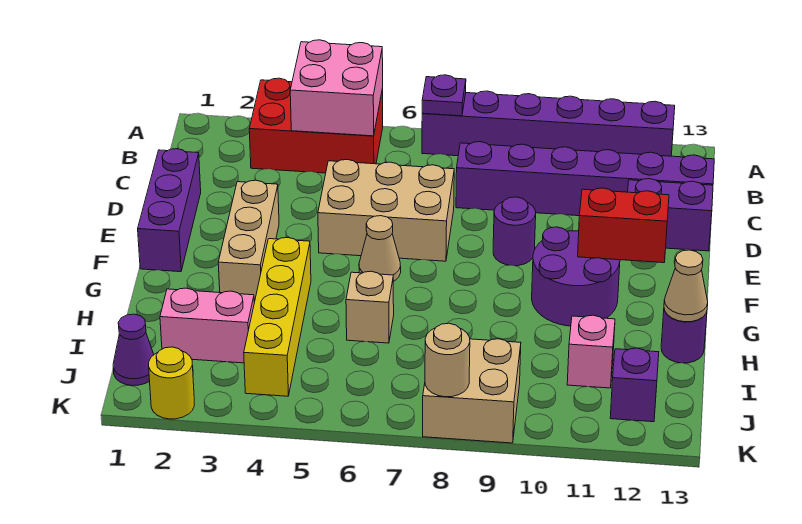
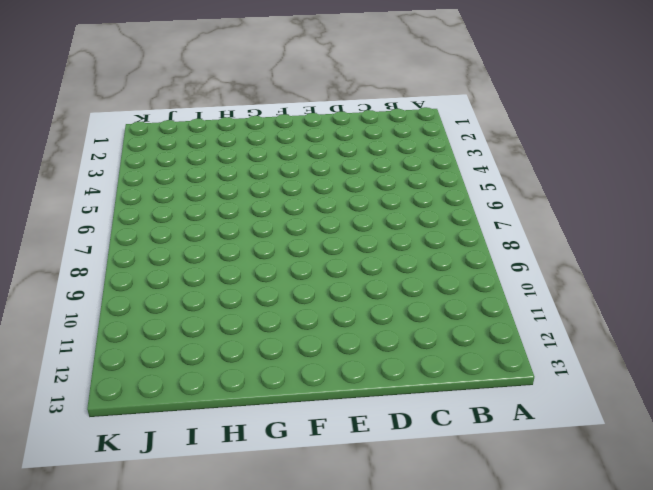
none -> red brick A3:B5 level 1
none -> purple brick A7:A12 level 1
none -> purple brick C8:C13 level 1

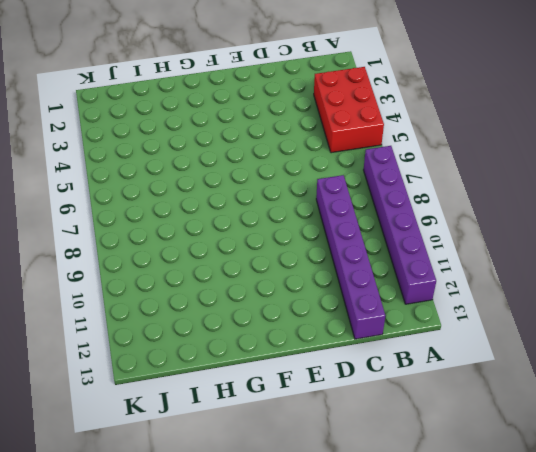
none -> purple brick D1:F1 level 1
none -> tan brick D5:E7 level 1
none -> purple brick D12:D13 level 1

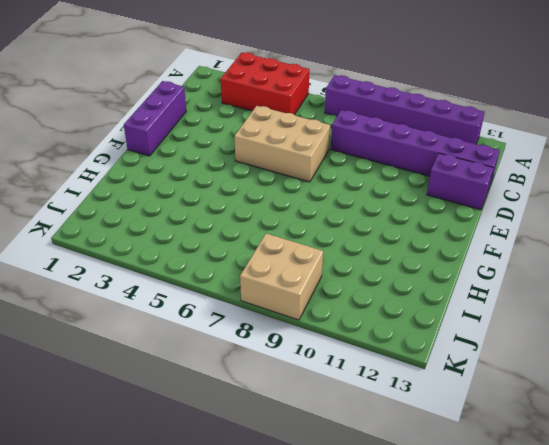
none -> tan brick E3:G3 level 1
none -> purple round brick E9 level 1
none -> tan cone F6 level 1

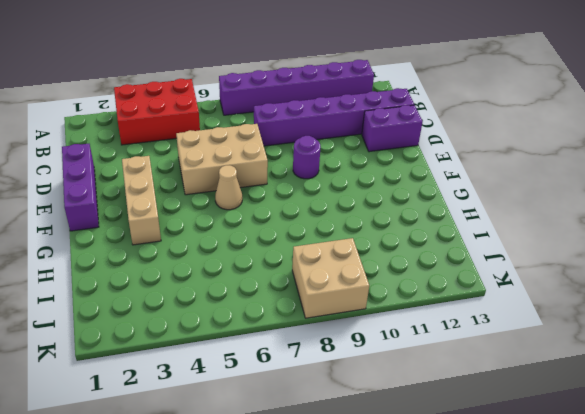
none -> purple round brick F10:G11 level 1
none -> yellow brick G4:J4 level 1
none -> tan brick H6 level 1

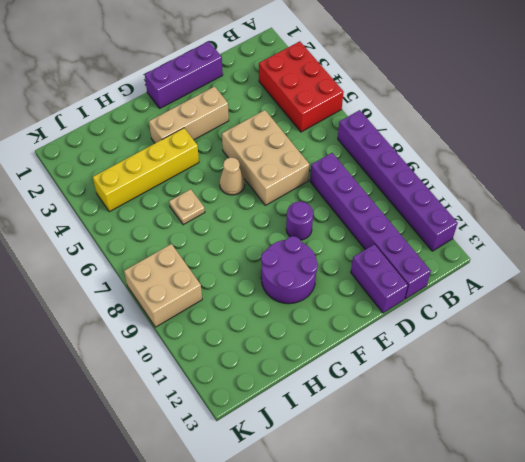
tan plate H6 level 1 -> tan brick H6 level 1
none -> purple round brick H13 level 1
none -> pink brick I2:I3 level 1
none -> pink brick I11 level 1

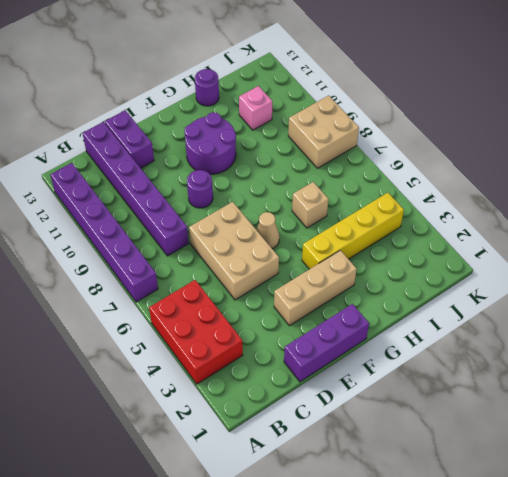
none -> pink brick I2:I3 level 1
none -> purple cone J1 level 1
none -> purple brick J12 level 1

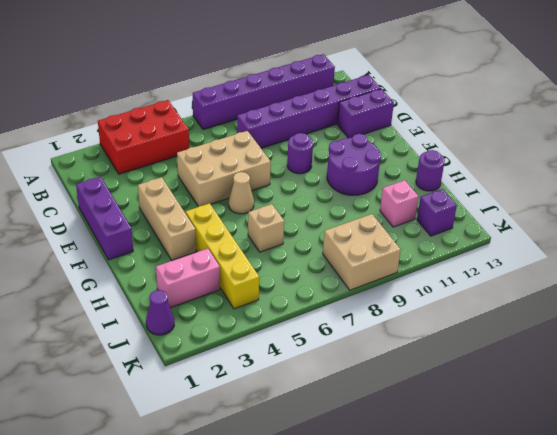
none -> yellow round brick K2 level 1
none -> pink brick A4:B5 level 2
none -> purple plate A7 level 2

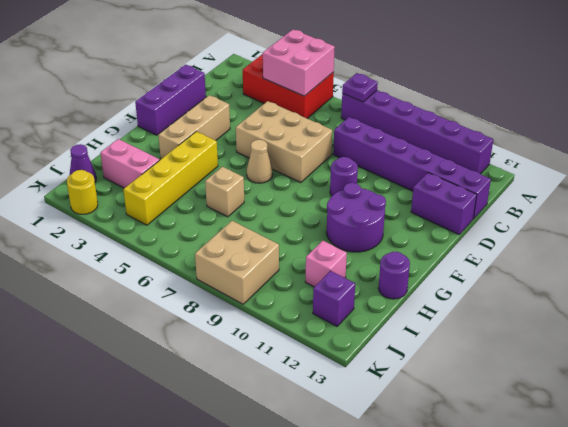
none -> red brick F11:F12 level 2
none -> tan cone H13 level 2
none -> tan round brick K8 level 2

